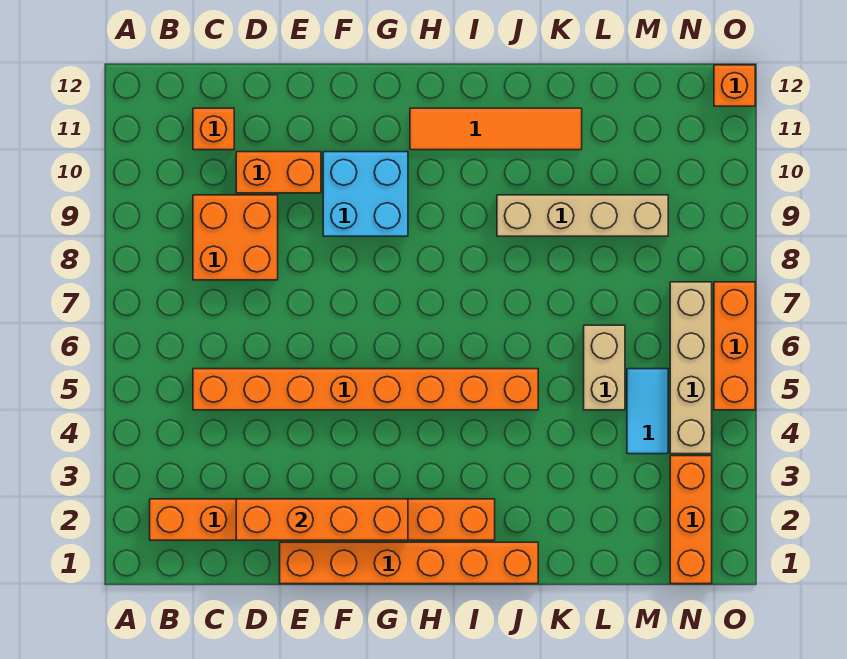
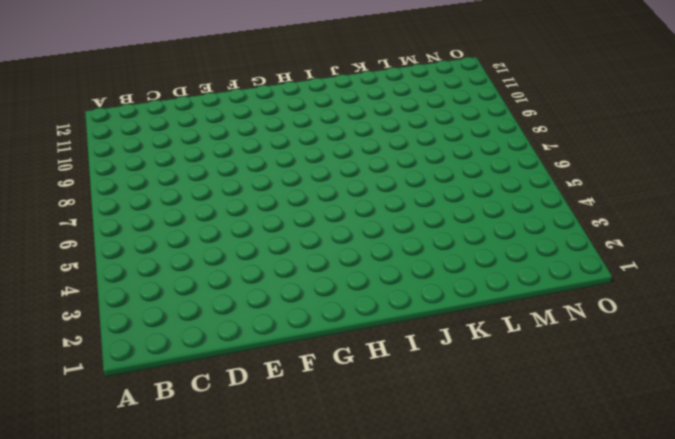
none -> orange brick B2:I2 level 1
none -> orange brick C5:J5 level 1
none -> orange brick C8:D9 level 1

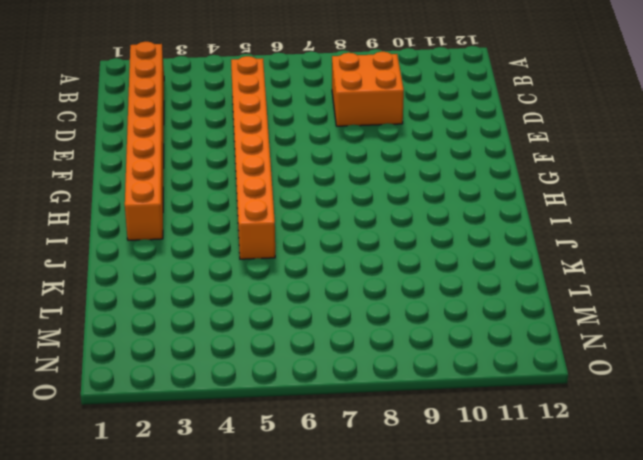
none -> orange brick C11 level 1
none -> orange brick D10:E10 level 1
none -> orange brick E1:J1 level 1

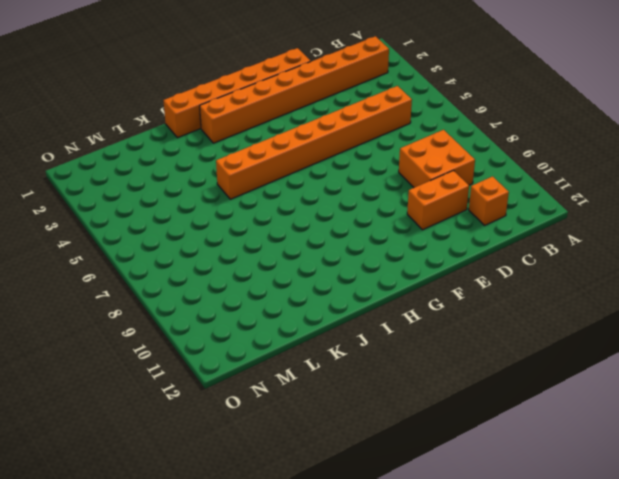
none -> cyan brick F9:G10 level 1
none -> orange tile H11:K11 level 1
none -> tan brick J9:M9 level 1

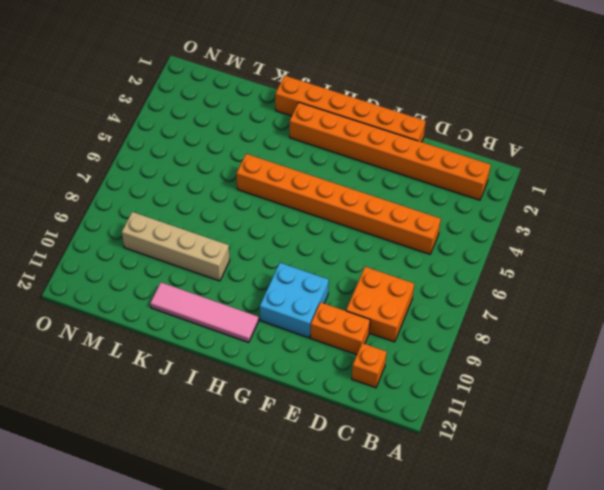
pink tile H11:K11 level 1 -> orange tile H11:K11 level 1
none -> tan brick L5:L6 level 1
none -> cyan tile M4:M5 level 1
none -> orange brick N1:N3 level 1

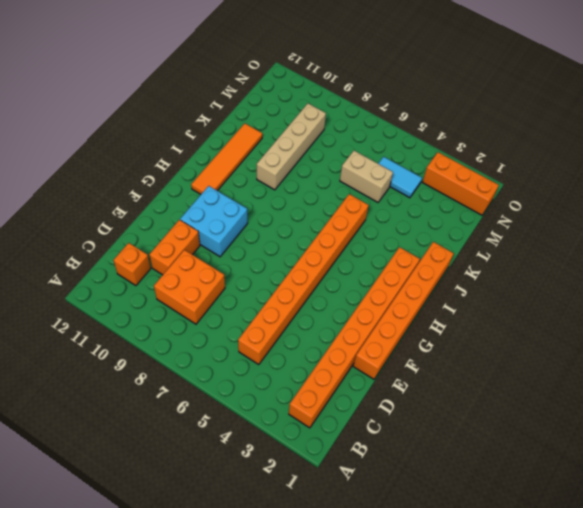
none -> tan brick N4:N7 level 1
none -> orange brick O5:O7 level 1
none -> orange brick O12 level 1

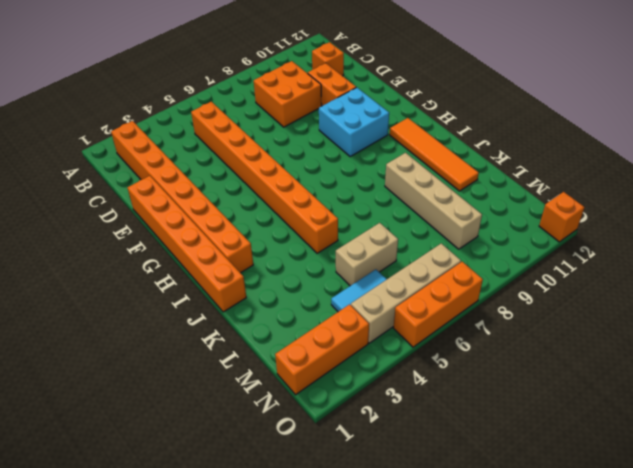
none -> orange brick D2:G2 level 2

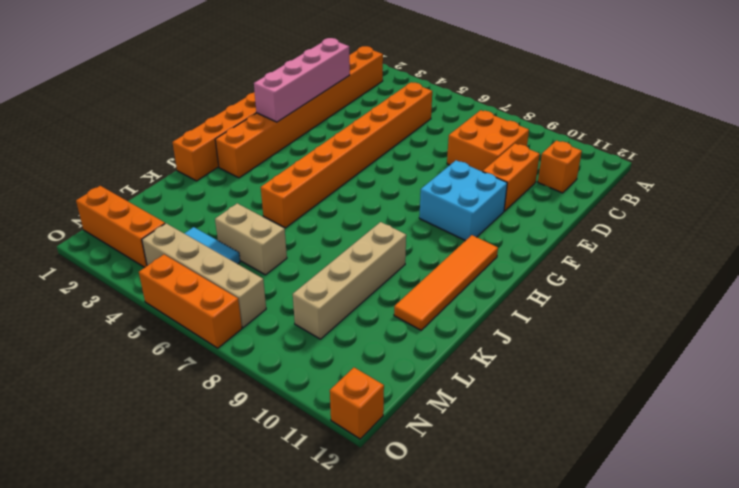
pink brick D2:G2 level 2 -> orange brick D2:G2 level 2

